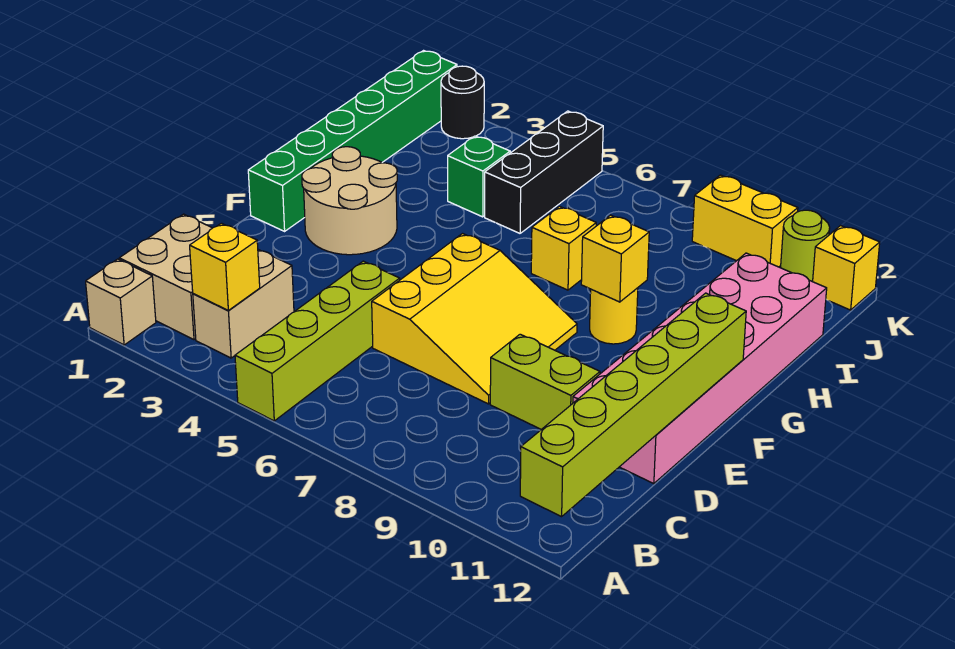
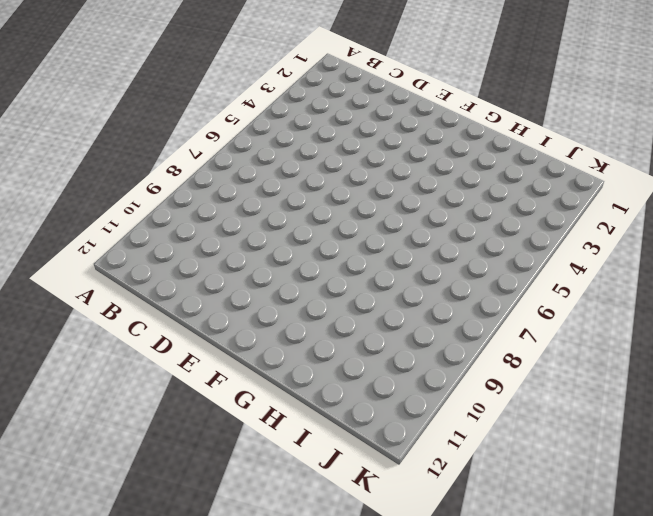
none -> tan brick A1 level 1
none -> lime brick A5:D5 level 1
none -> tan brick B1:C2 level 1

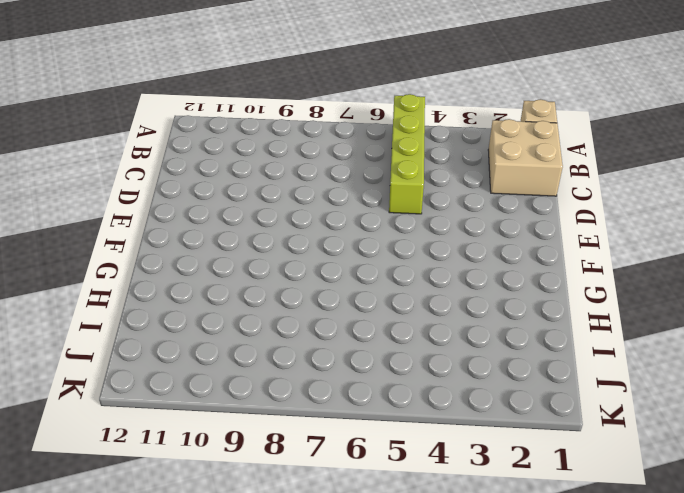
none -> tan brick B3:C3 level 1
none -> yellow slope D6:F8 level 1 top 6
none -> lime brick D9:D10 level 1

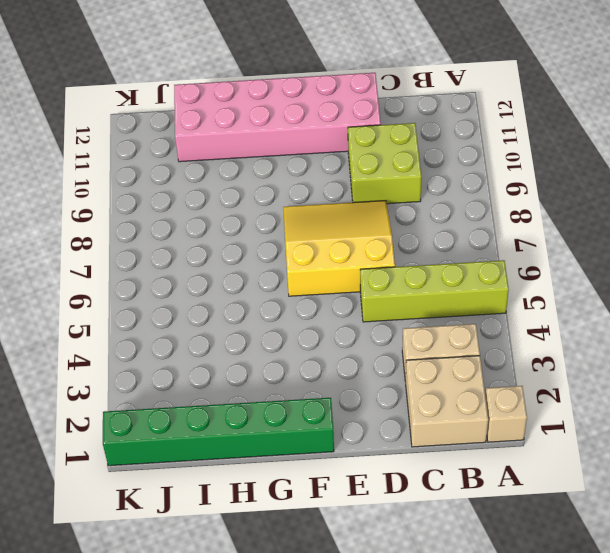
lime brick C9:D10 level 1 -> lime brick D9:D10 level 1
none -> tan round brick F2:G3 level 1
none -> yellow round brick G9 level 1
none -> yellow brick H7 level 1

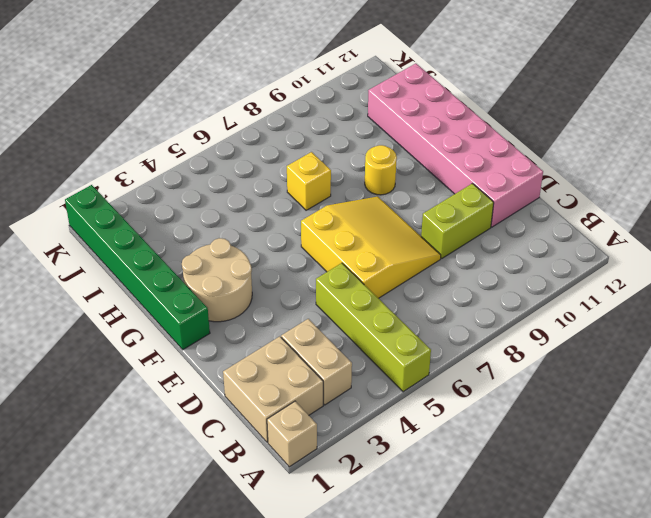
none -> green brick I4 level 1
none -> black brick I5:K5 level 1
none -> black round brick K2 level 1

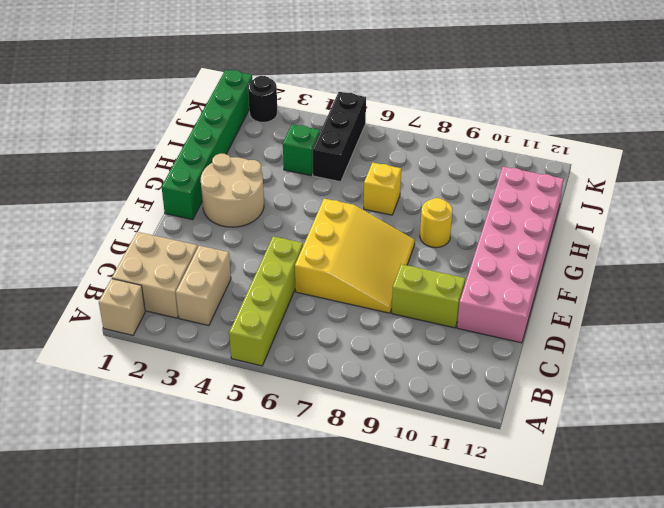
none -> yellow brick K9:K10 level 1
none -> lime round brick K11 level 1
none -> yellow brick K12 level 1

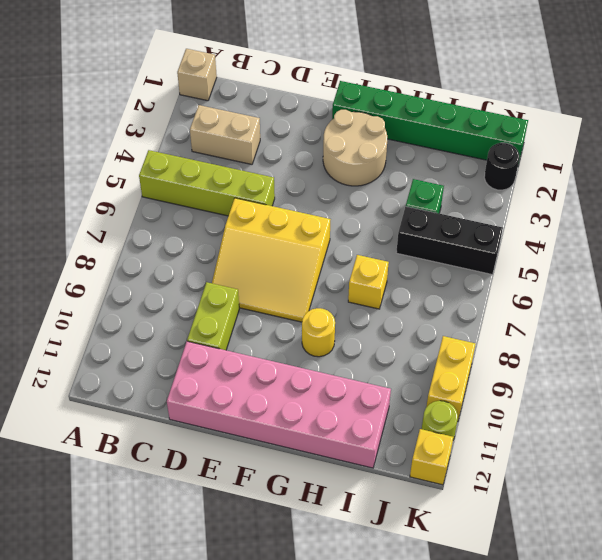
none -> tan brick B1:C2 level 1
none -> lime brick A12:F12 level 2
none -> yellow brick B3 level 2

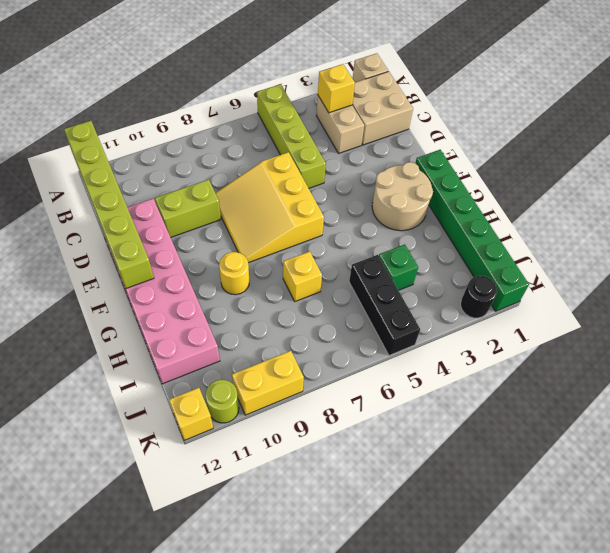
none -> yellow brick G9 level 2

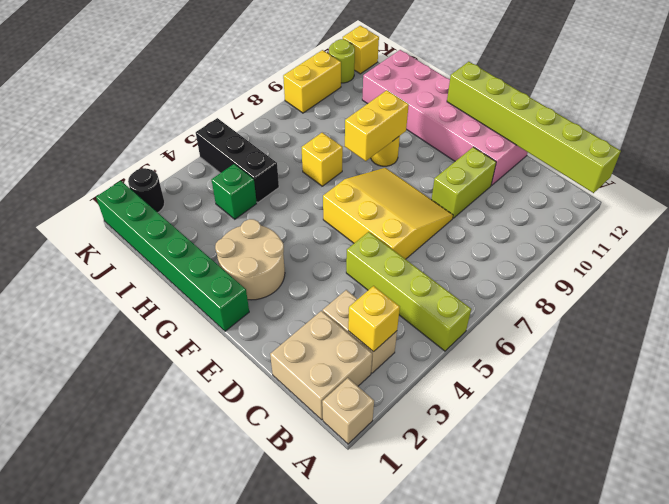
yellow brick G8:G9 level 2 -> yellow brick G9 level 2

